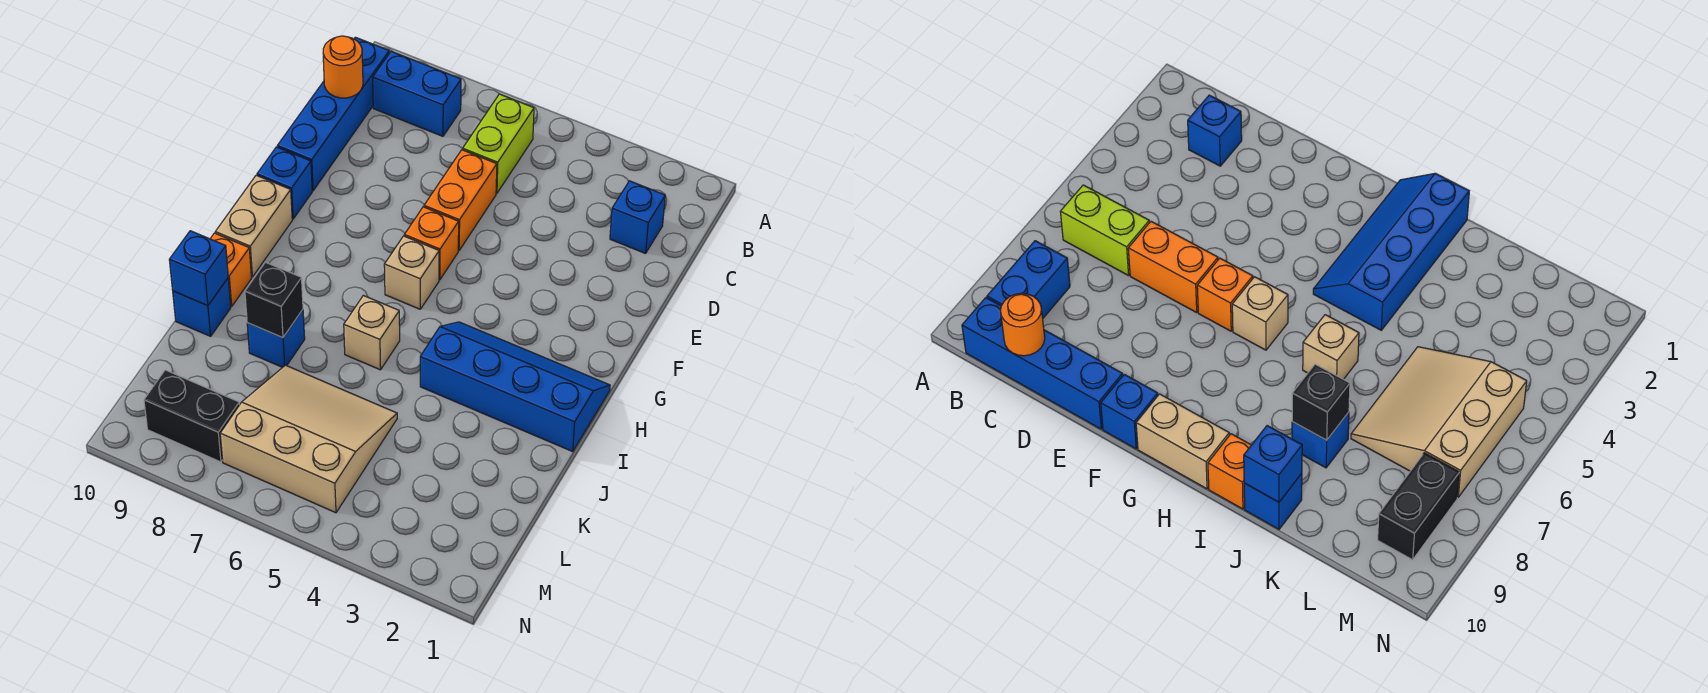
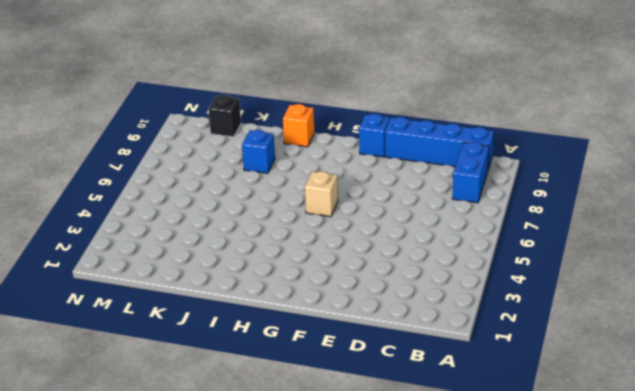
black brick L10 level 1 -> black brick J8 level 2
none -> lime brick B6:C6 level 1
none -> blue brick C2 level 1
none -> orange brick D6:E6 level 1

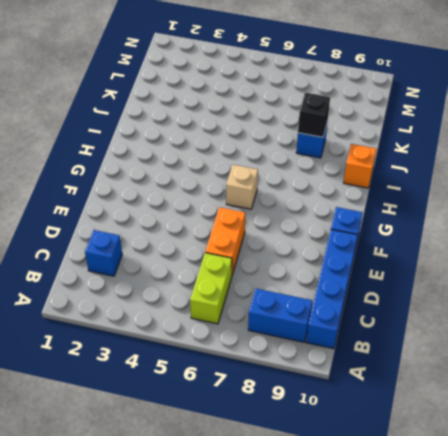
none -> orange brick F6 level 1
none -> tan brick G10:H10 level 1
none -> blue slope H1:I4 level 1 top I

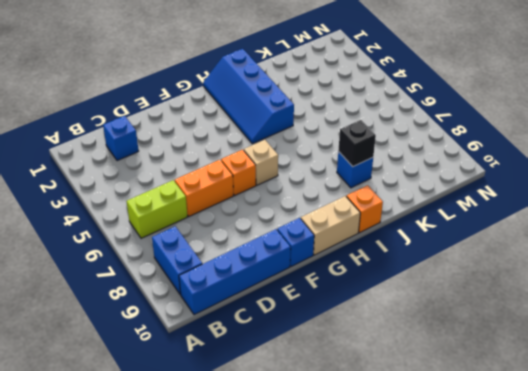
none -> tan brick I6 level 1
none -> blue brick J10 level 1
none -> tan slope K5:M7 level 1 top M

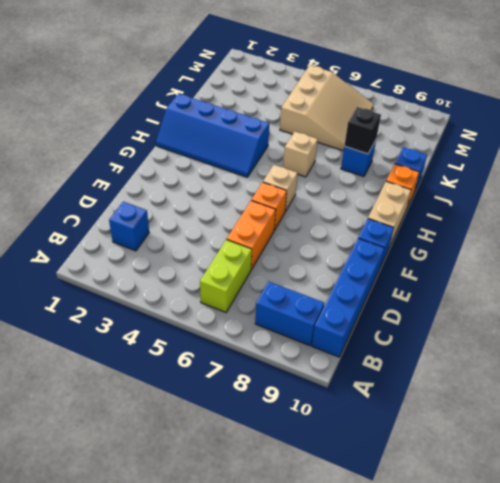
tan slope K5:M7 level 1 top 5 -> tan slope K5:M7 level 1 top M
none -> black brick M8:M9 level 1
none -> orange round brick C10 level 2
none -> blue brick J10 level 2

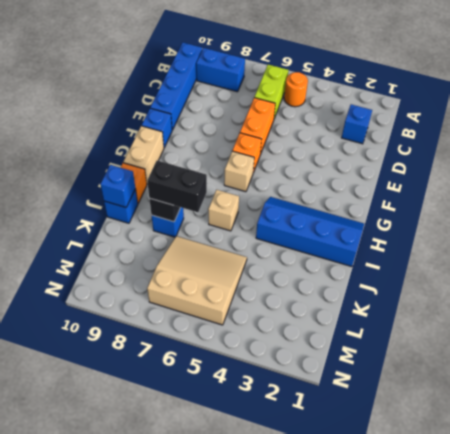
orange round brick B5 level 1 -> orange round brick C10 level 2
black brick J7:J8 level 3 -> black brick M8:M9 level 1

